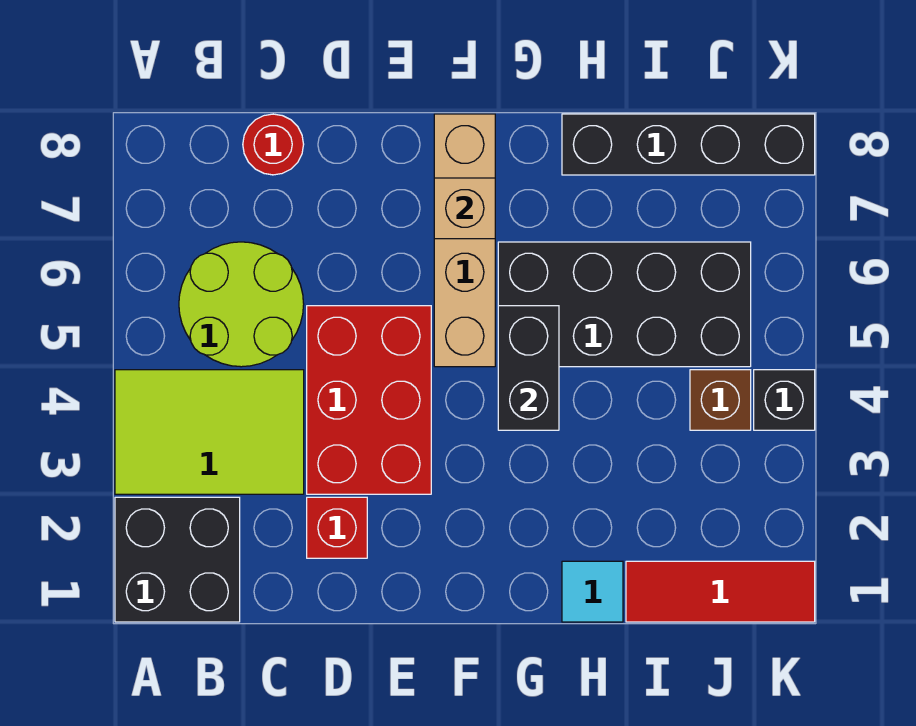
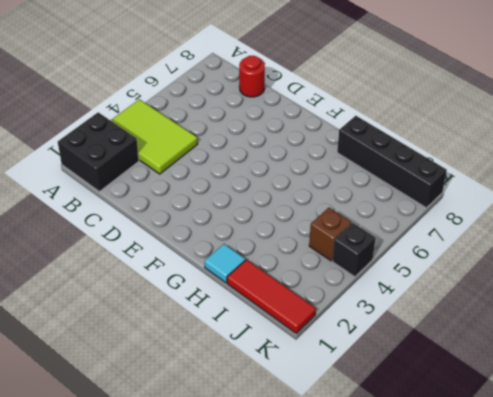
none -> lime round brick B5:C6 level 1
none -> red brick D2 level 1
none -> red brick D3:E5 level 1

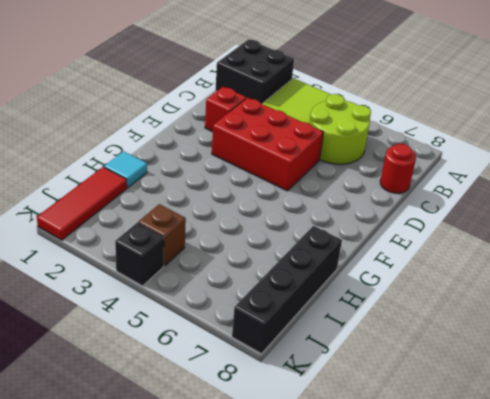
none -> tan brick F5:F8 level 1
none -> black brick G5:J6 level 1
none -> tan brick F7 level 2

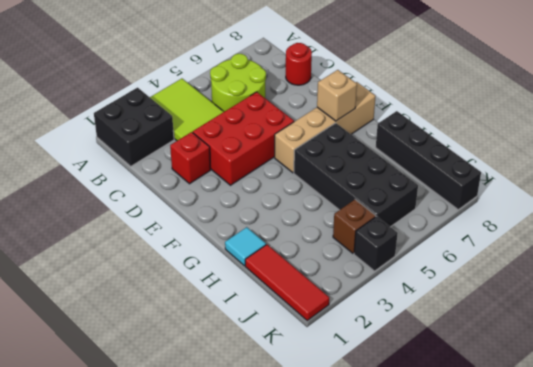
none -> black brick G4:G5 level 2

